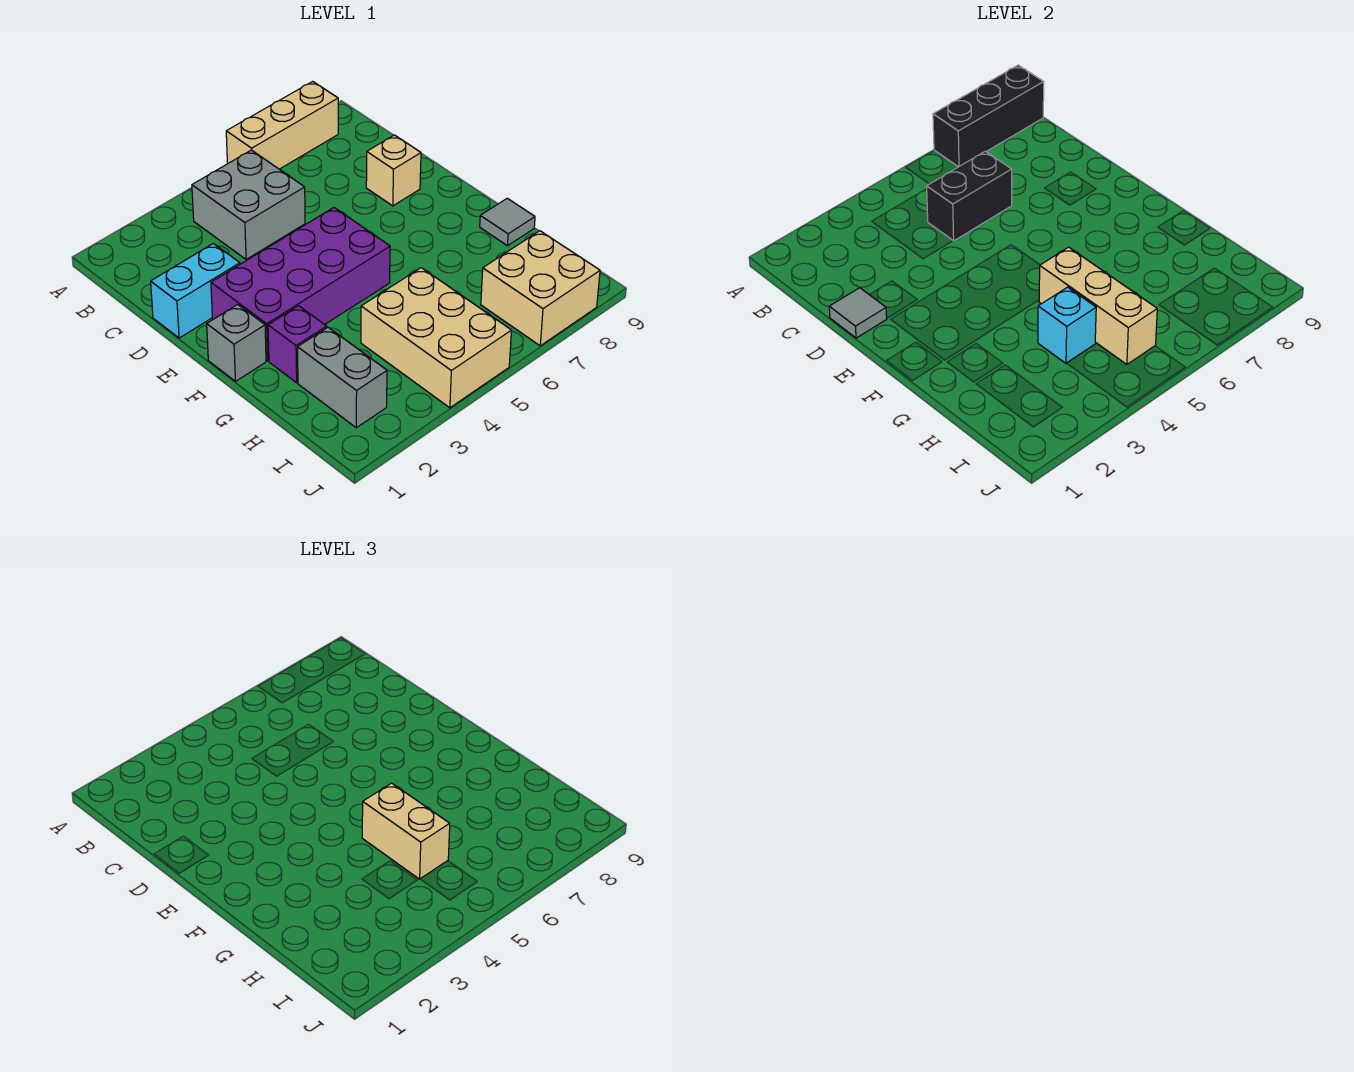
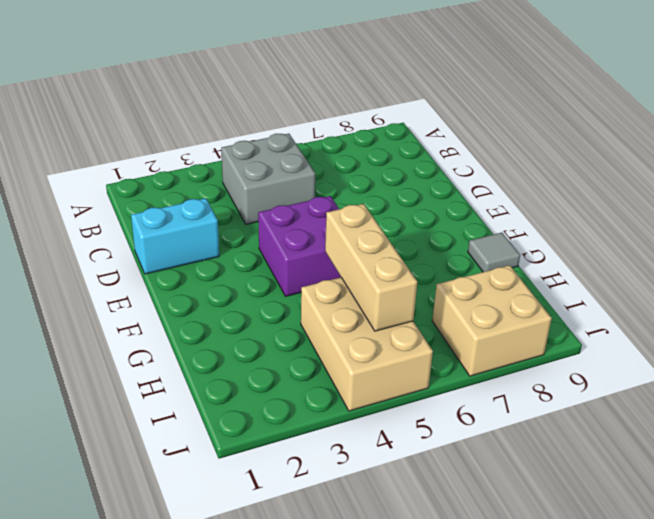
purple brick E4:F5 level 1 -> purple brick E2:F5 level 1
none -> tan brick A6:A8 level 1
none -> tan brick D8 level 1
none -> grey brick F1 level 1

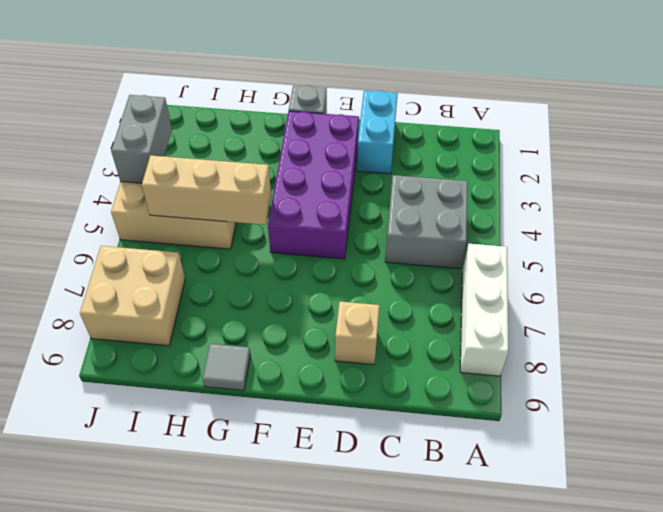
white brick A6:A8 level 1 -> tan brick A6:A8 level 1
grey brick J3:J4 level 2 -> grey brick H2:I2 level 1
none -> purple brick G2 level 1
none -> black brick A7:A9 level 2
none -> black brick C5:C6 level 2

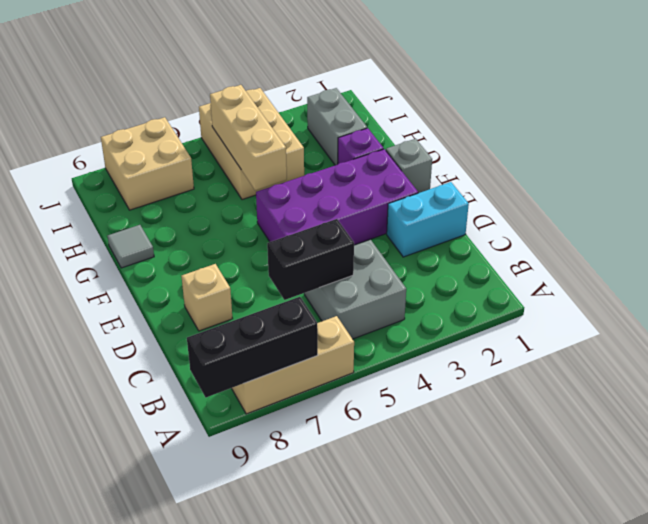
none -> grey tile D1 level 2
none -> cyan brick H4 level 2
none -> tan brick G5:H5 level 3

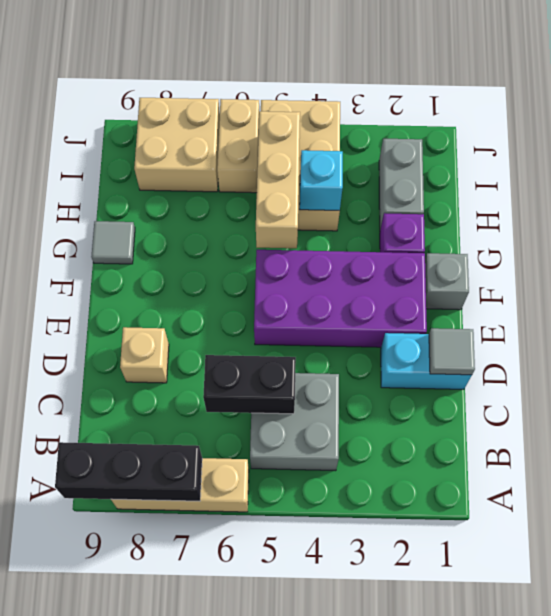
tan brick I6:J6 level 1 -> tan brick G5:H5 level 3

